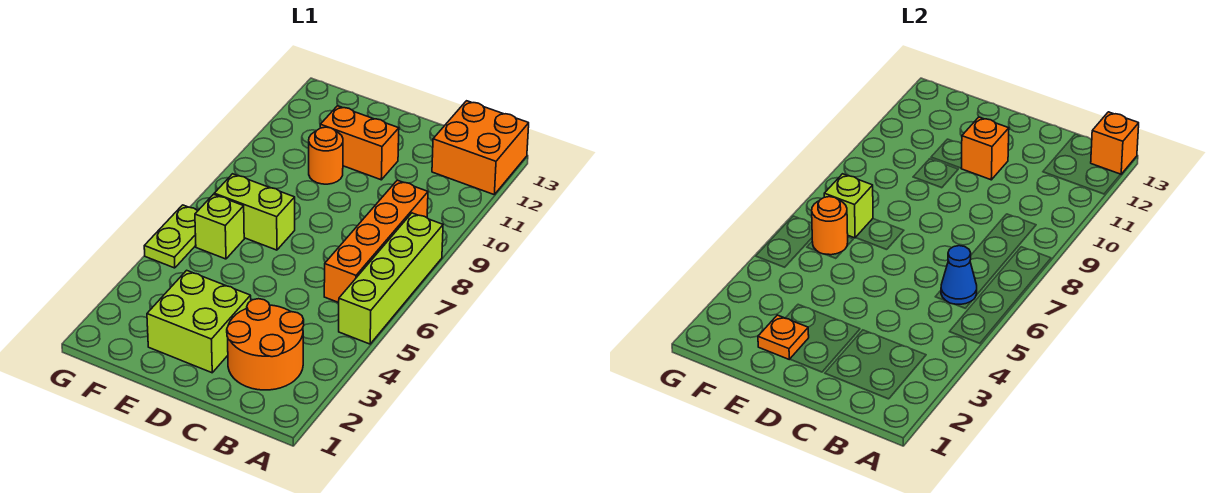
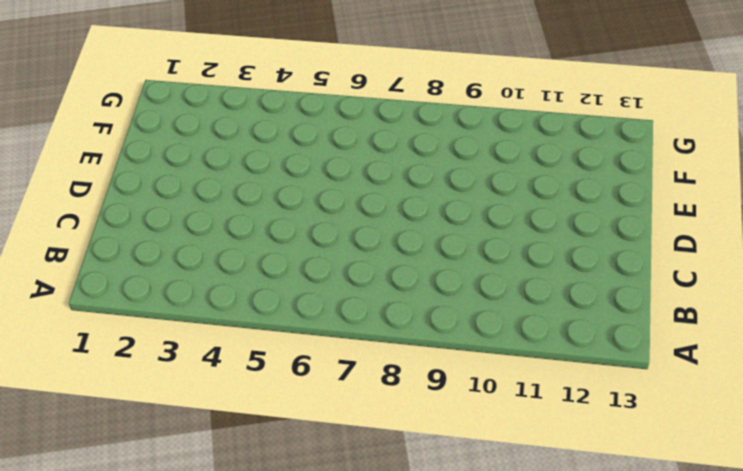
none -> lime brick A5:A8 level 1
none -> orange brick A12:B13 level 1
none -> orange round brick B2:C3 level 1

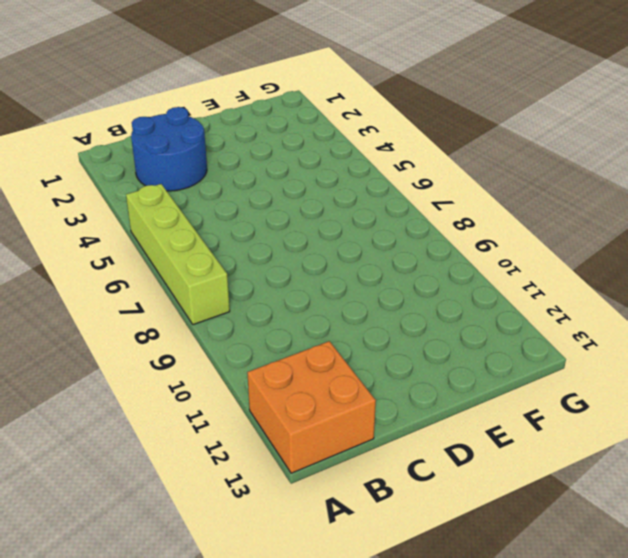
blue round brick B2:C3 level 1 -> orange round brick B2:C3 level 1
none -> orange brick B6:B9 level 1
none -> lime brick D2:E3 level 1
none -> orange brick D11:E11 level 1

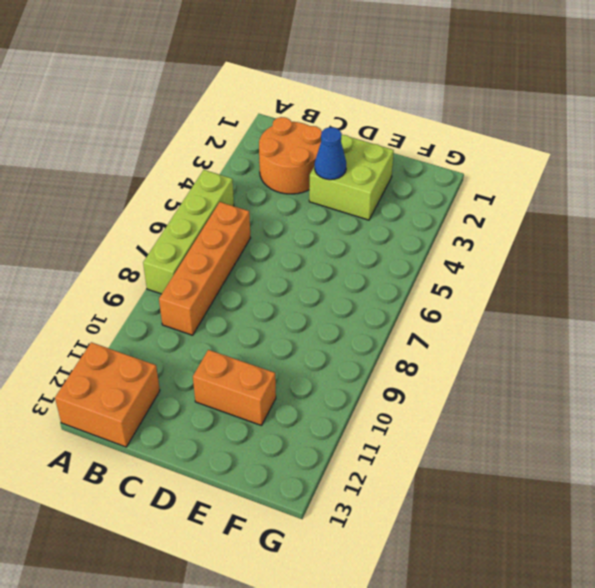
blue cone D3 level 2 -> blue cone B6 level 2
none -> lime brick E7:F7 level 1
none -> orange round brick E10 level 1
none -> lime brick F6 level 1

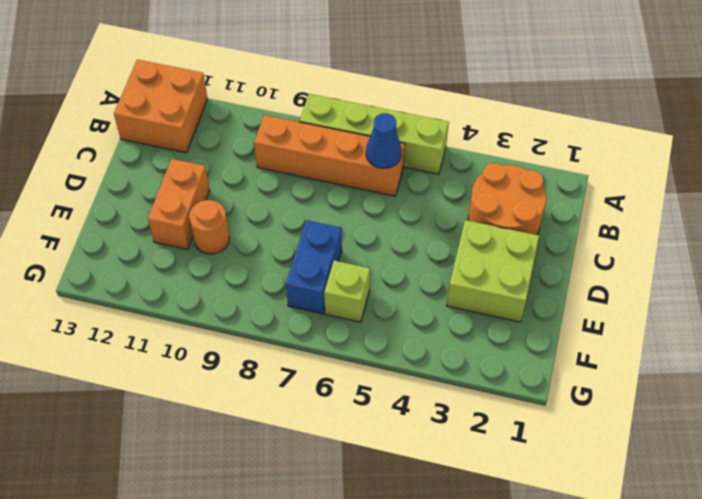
blue brick E7:F7 level 1 -> lime brick E7:F7 level 1
none -> lime plate G5:G6 level 1
none -> orange brick A13 level 2
none -> orange brick D11 level 2

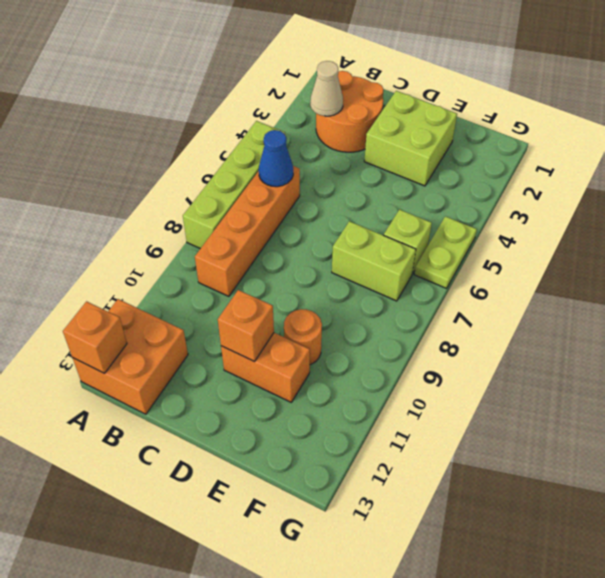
tan cone B3 level 2 -> none
none -> orange plate E2 level 2
none -> orange round brick F6 level 2
none -> lime brick F7 level 2

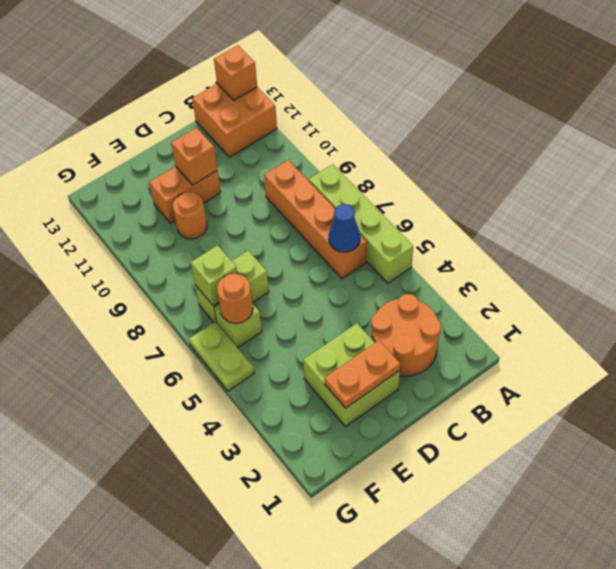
orange plate D2:E2 level 2 -> orange plate E2 level 2

